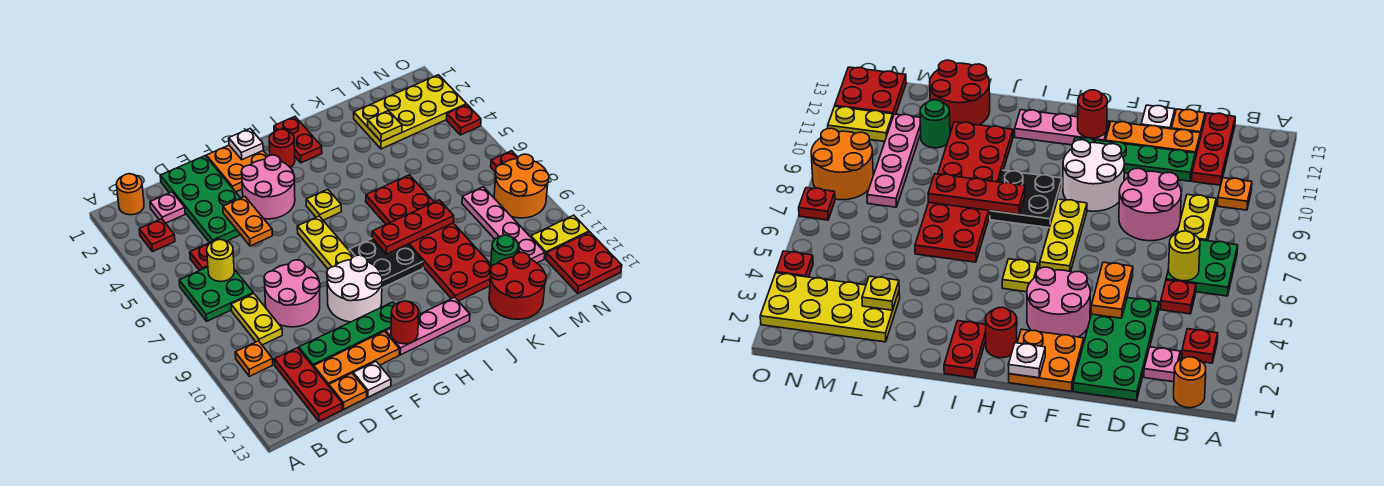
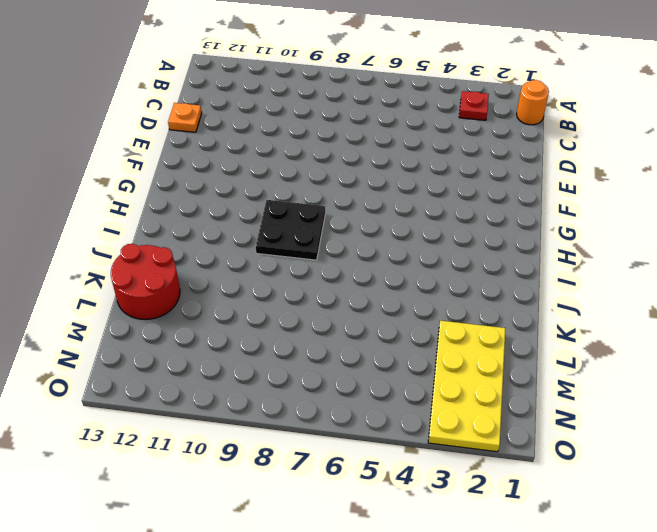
none -> green plate B6:C7 level 1
none -> orange plate B10 level 1
none -> pink plate C2 level 1
none -> red plate C5 level 1

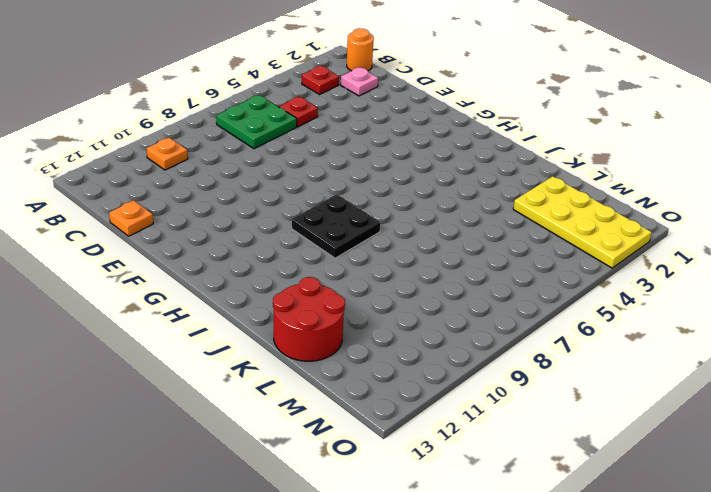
none -> yellow plate C8:C9 level 1
none -> red plate C11:C13 level 1
none -> green plate D1:E4 level 1
none -> pink round brick D8:E9 level 1

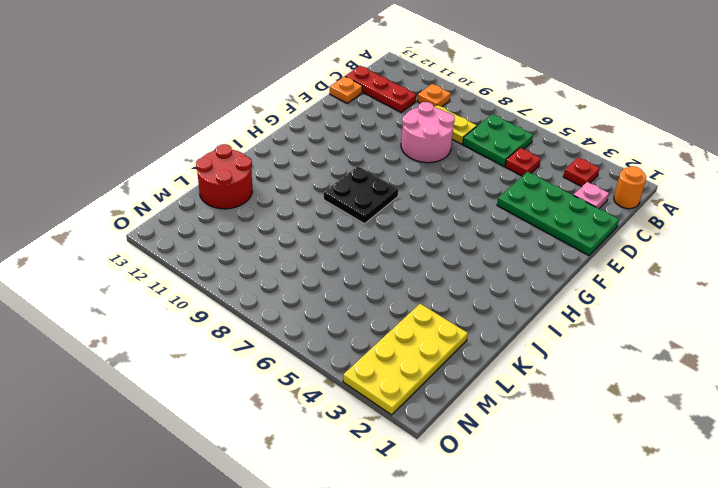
none -> green plate D11:G11 level 1
none -> orange plate D12:F12 level 1
none -> white plate E13 level 1
none -> orange plate F1:G2 level 1

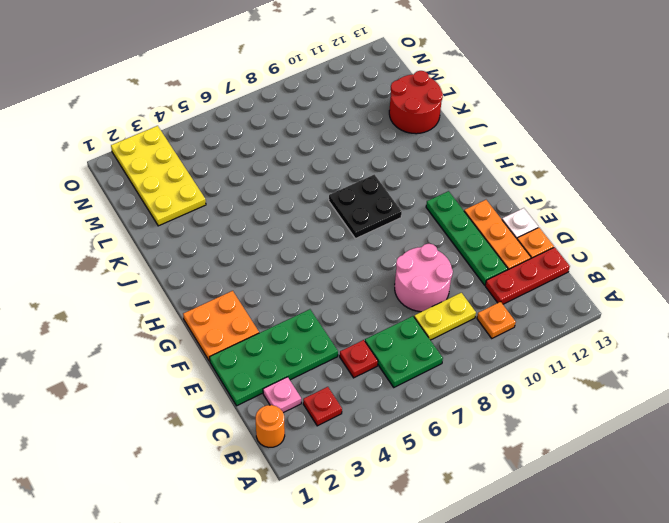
none -> pink round brick F3:G4 level 1
none -> white round brick F9:G10 level 1
none -> yellow plate G6:G8 level 1
none -> pink plate G12:I12 level 1

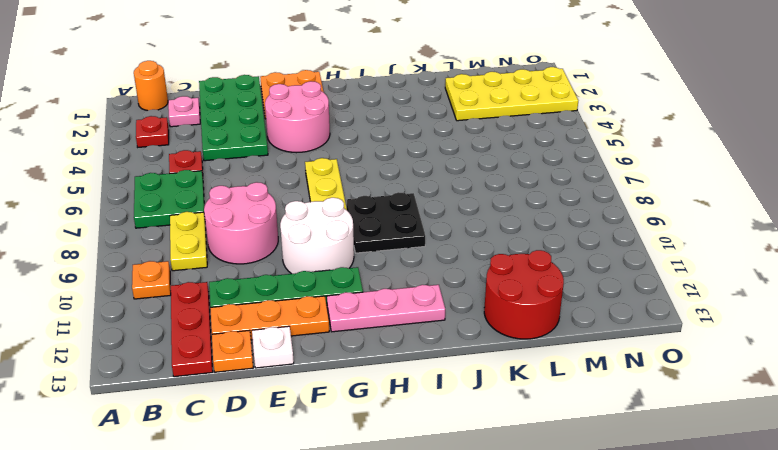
none -> red round brick H2 level 1
none -> yellow plate H5 level 1
none -> red plate I1:I2 level 1
none -> red plate J6:K11 level 1

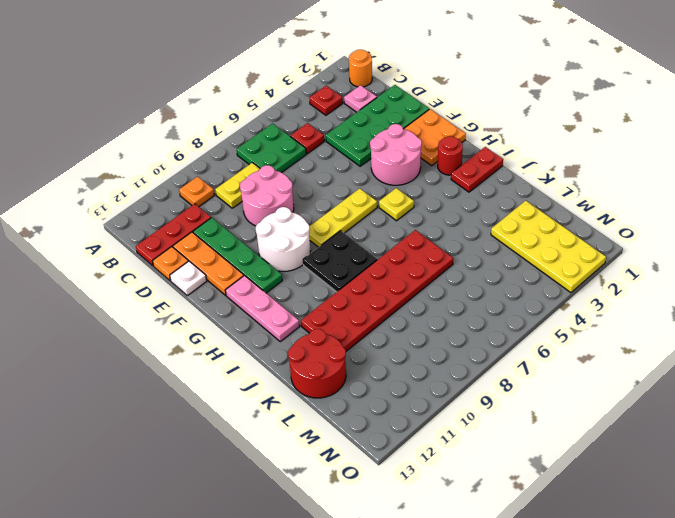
none -> green round brick L11 level 1
none -> pink plate M8:M11 level 1
none -> orange round brick N8:O9 level 1
none -> yellow plate N11:O11 level 1

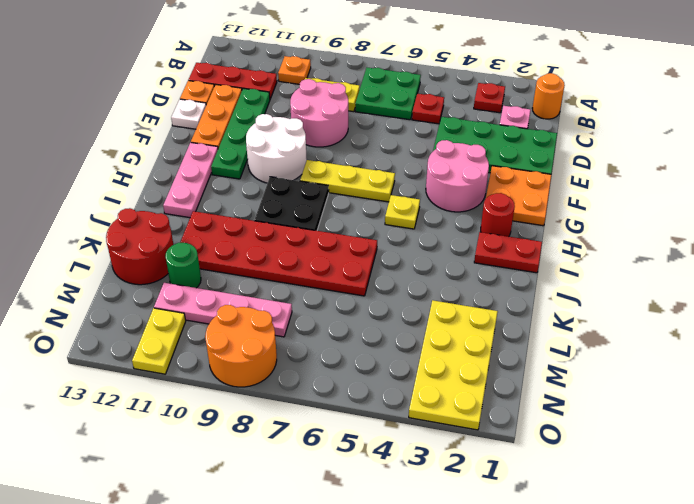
none -> red plate N12:O13 level 1
none -> red plate O4 level 1
none -> red plate O7 level 1
none -> yellow round brick C6 level 2

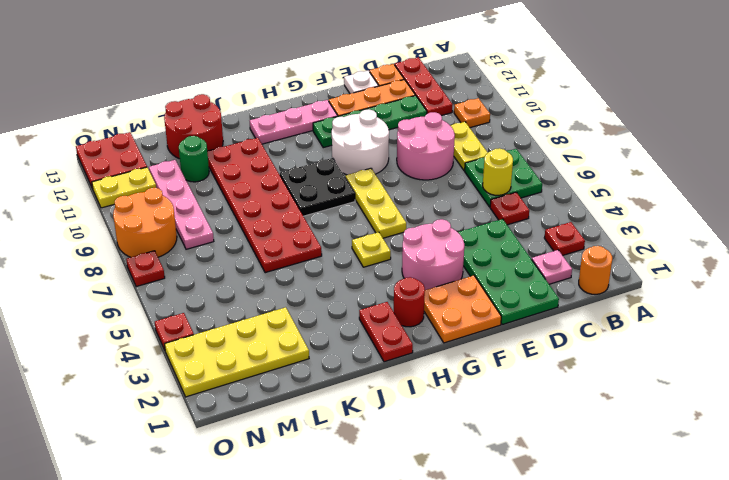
none -> orange plate E4:E5 level 2
none -> white plate G1 level 2
none -> red round brick G12 level 2
none -> red plate I8:K8 level 2

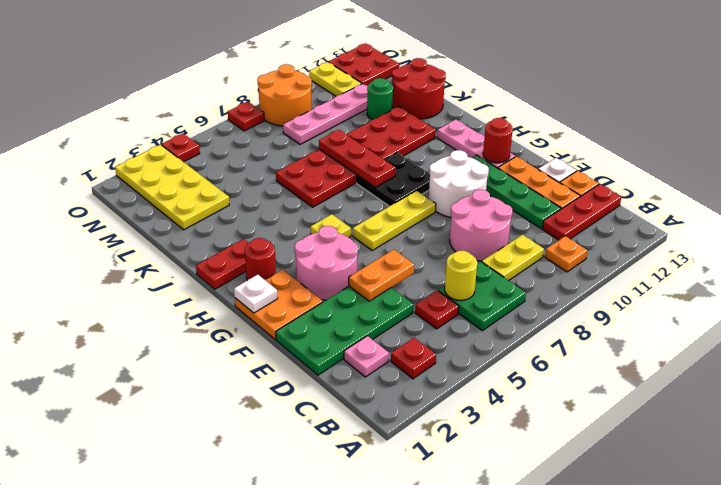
none -> orange round brick B1 level 1
none -> yellow plate L3 level 2

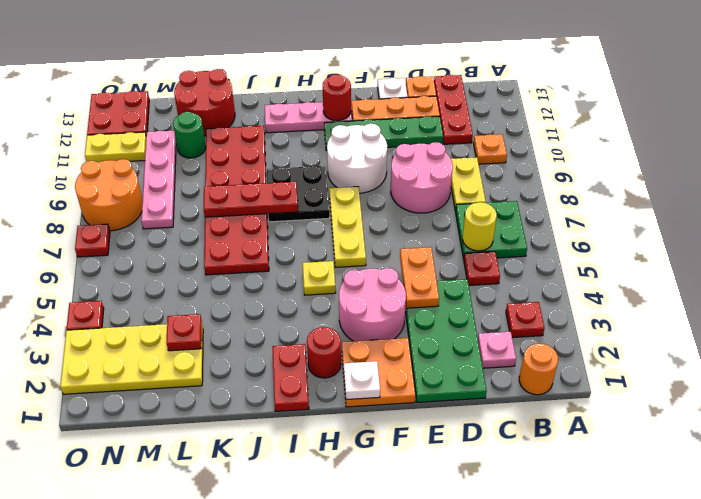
red plate L3 level 2 -> yellow plate L3 level 2

